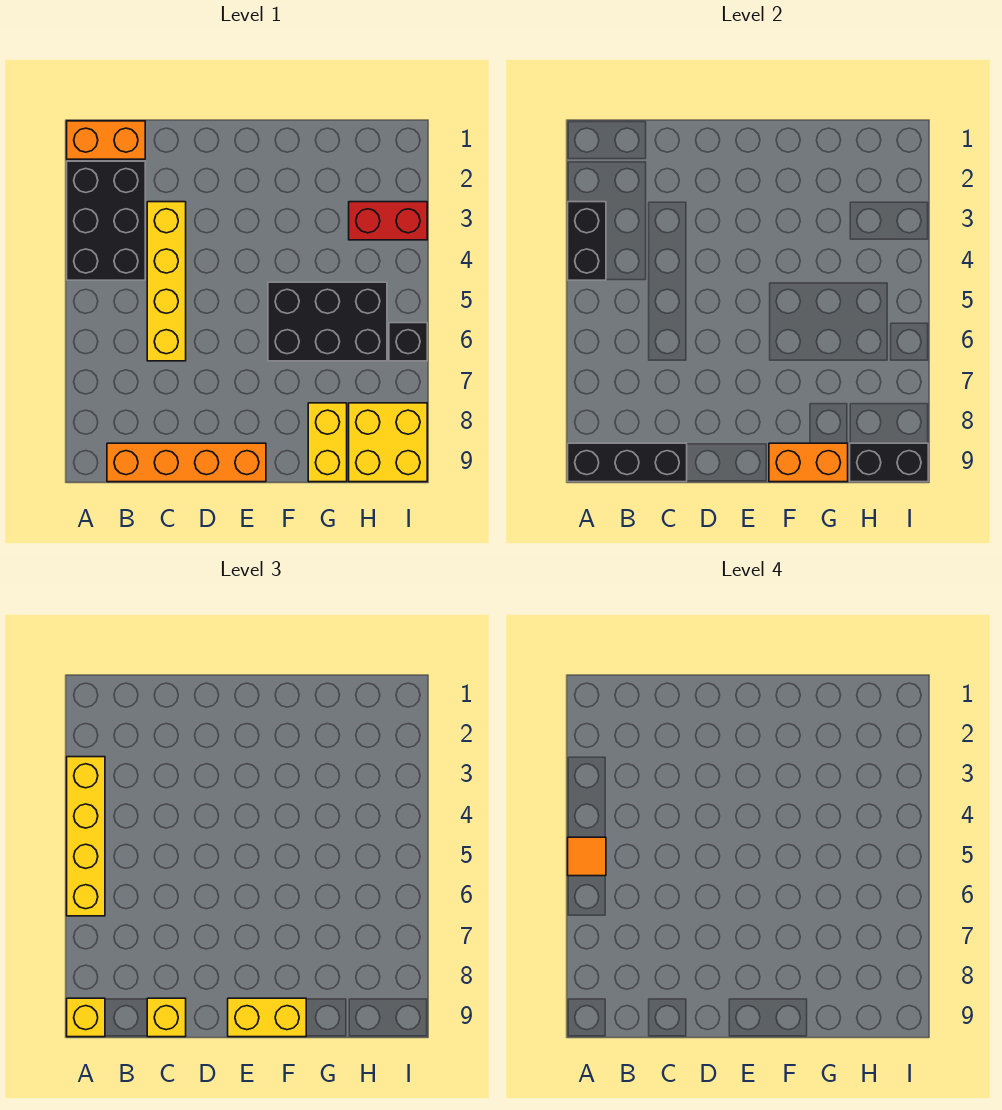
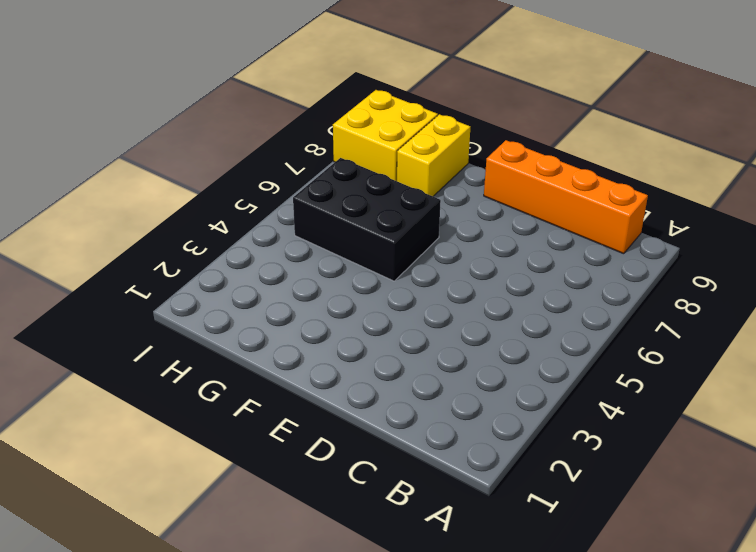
none -> orange brick A1:B1 level 1
none -> black brick A2:B4 level 1
none -> yellow brick C3:C6 level 1

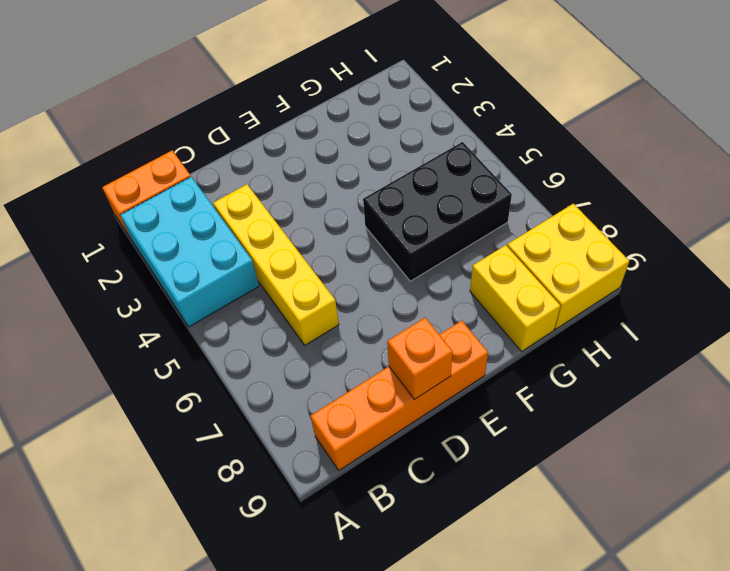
cyan brick A2:B4 level 1 -> black brick A2:B4 level 1
orange brick D9 level 2 -> none
none -> red brick H3:I3 level 1
none -> black brick I6 level 1
none -> black brick A3:A4 level 2

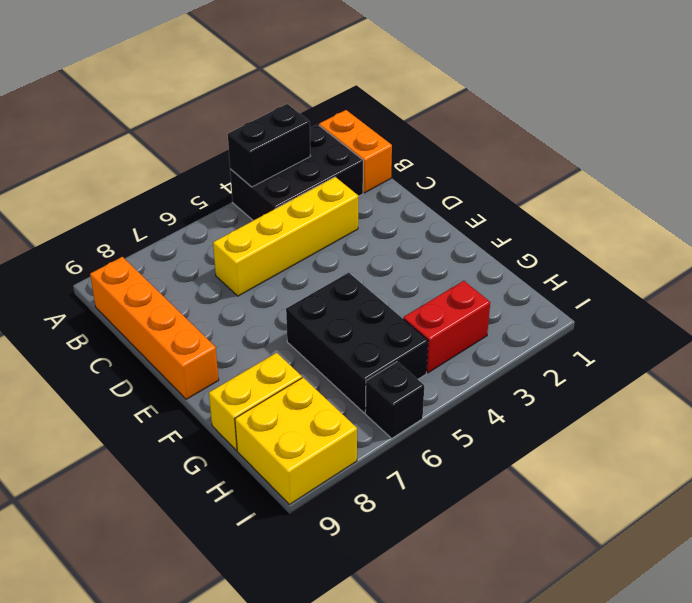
red brick H3:H4 level 1 -> red brick H3:I3 level 1
none -> black brick A9:C9 level 2
none -> orange brick F9:G9 level 2
none -> black brick H9:I9 level 2

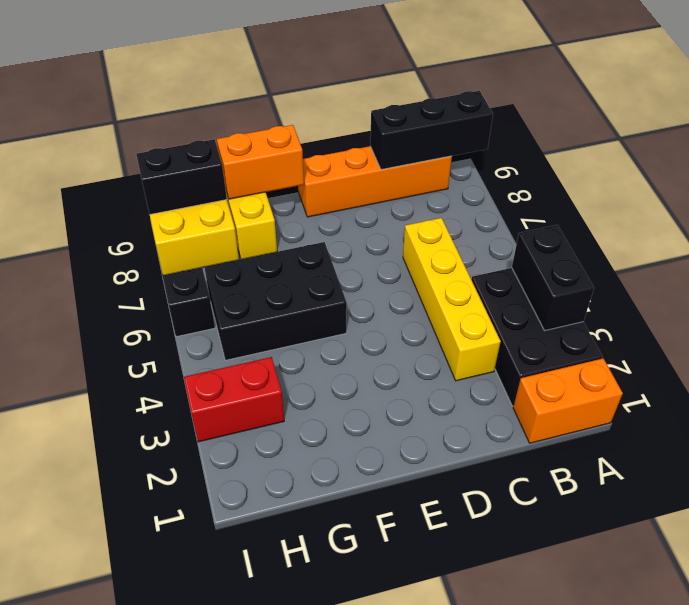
none -> yellow brick A3:A6 level 3
none -> yellow brick A9 level 3
none -> yellow brick C9 level 3

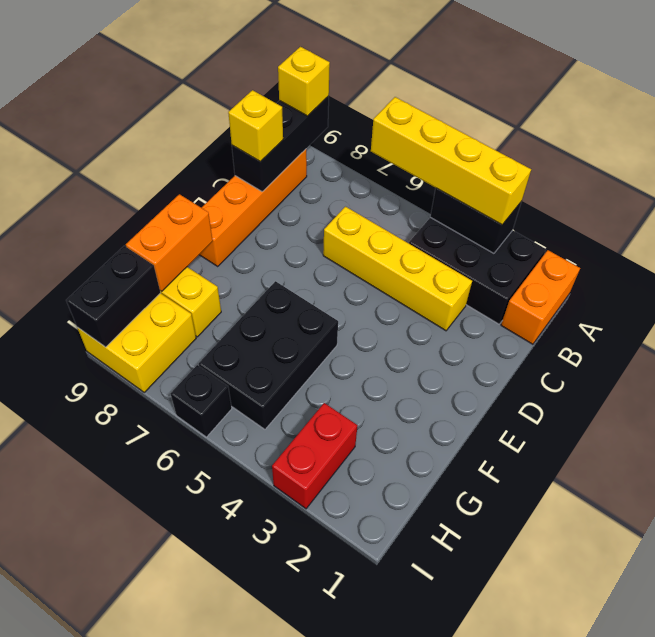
none -> yellow brick E9:F9 level 3
none -> orange tile A5 level 4

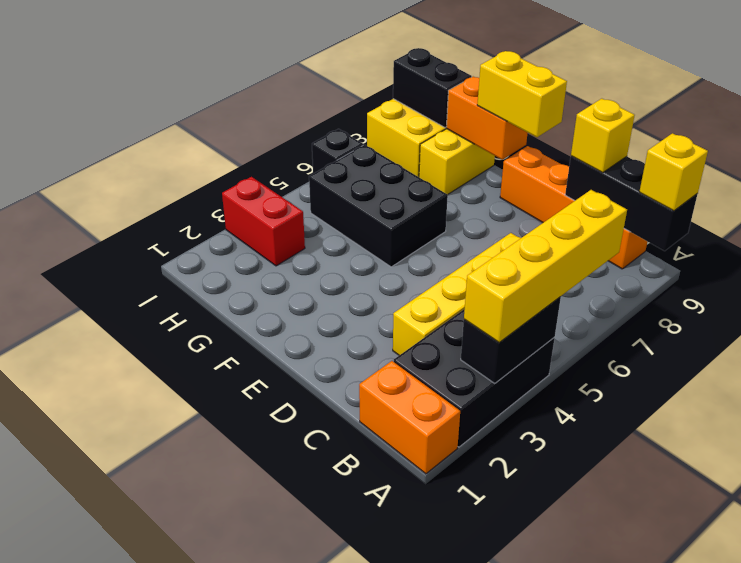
none -> orange tile A5 level 4

